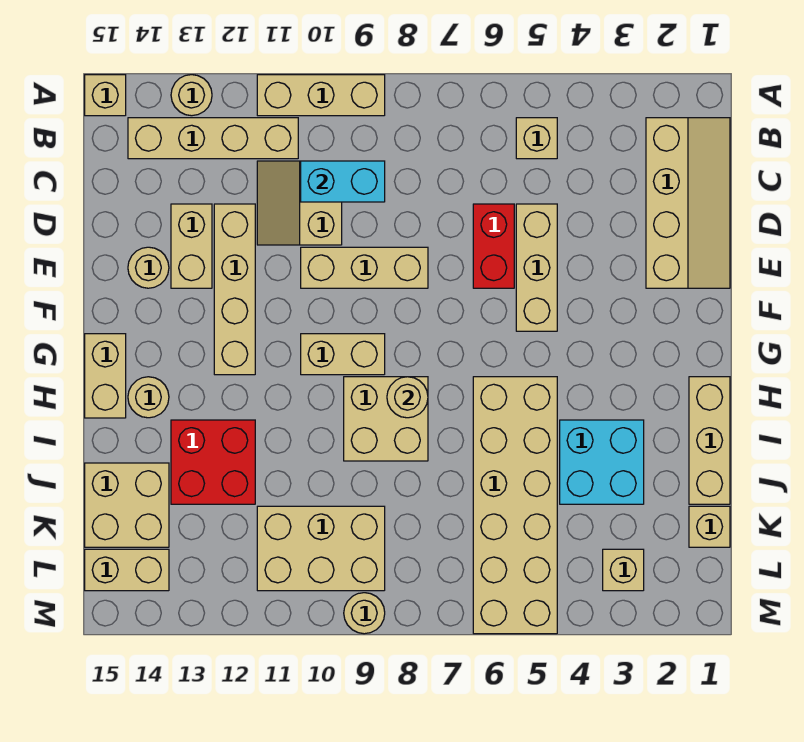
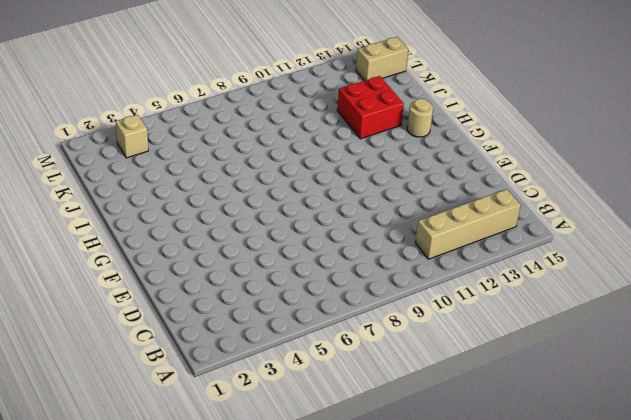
none -> tan brick A9:A11 level 1
none -> tan round brick A13 level 1
none -> tan brick A15 level 1

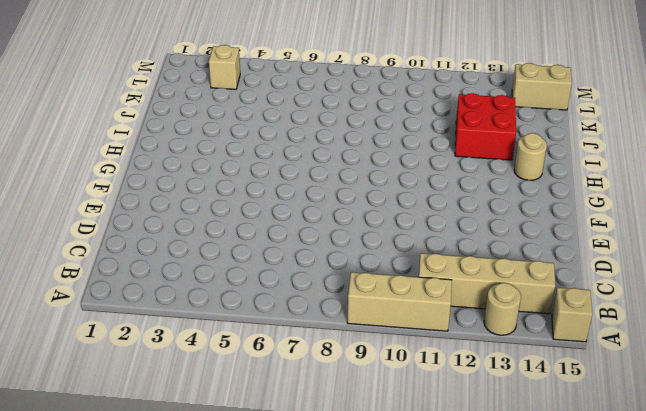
none -> tan slope B1:E2 level 1 top 2
none -> tan brick B5 level 1
none -> tan slope C10:D11 level 1 top 10

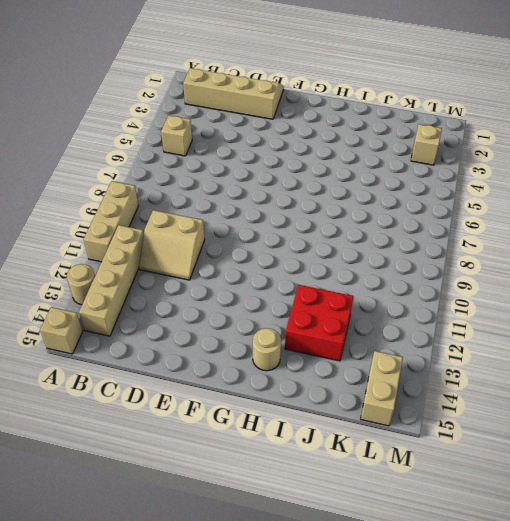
none -> tan brick D5:F5 level 1
none -> red brick D6:E6 level 1
none -> tan brick D12:G12 level 1

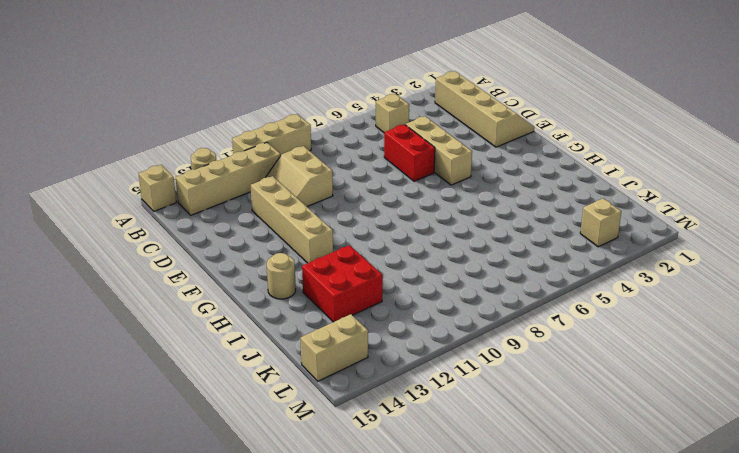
none -> tan brick D13:E13 level 1
none -> tan brick E8:E10 level 1
none -> tan round brick E14 level 1

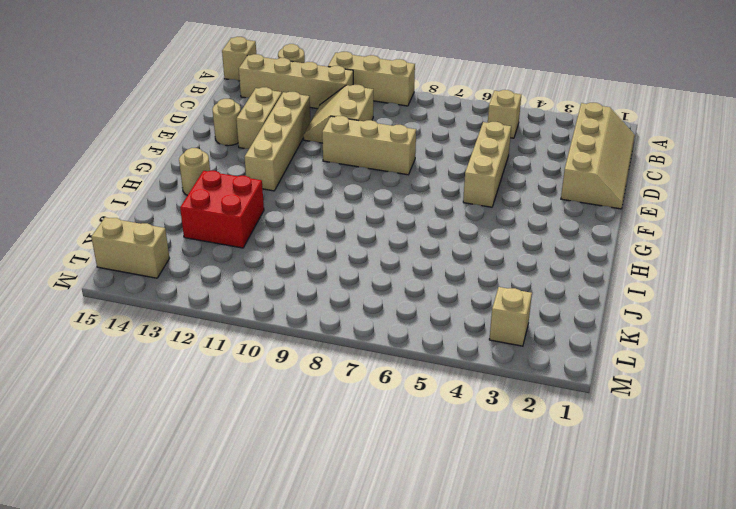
none -> red brick D6:E6 level 1
none -> tan brick G9:G10 level 1
none -> tan brick G15:H15 level 1

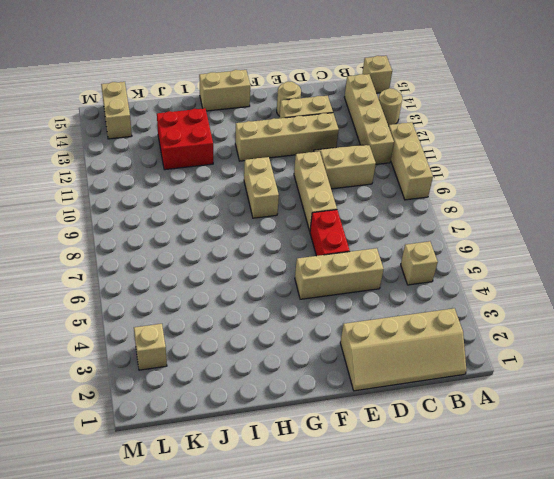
red brick E6:E7 level 1 -> red brick D6:E6 level 1
none -> tan brick H1:J1 level 1
none -> tan brick H5:M6 level 1
none -> tan brick H8:I9 level 1

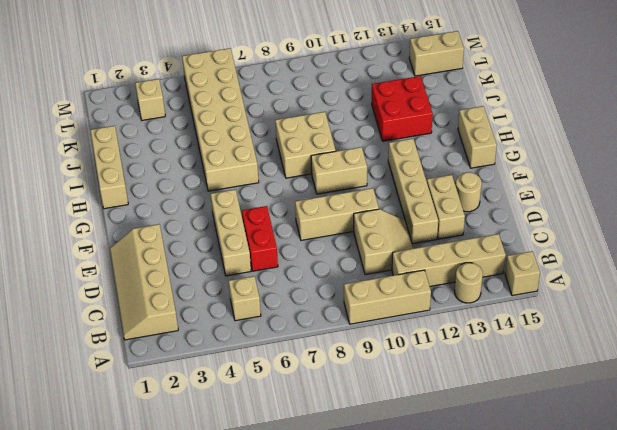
none -> tan round brick H14 level 1
none -> cyan brick I3:J4 level 1
none -> tan brick J14:K15 level 1

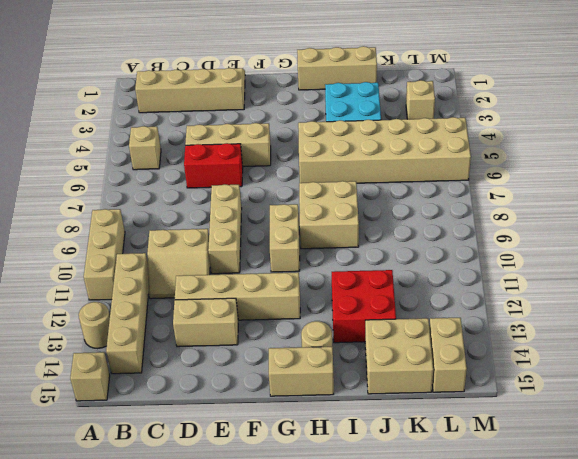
none -> tan round brick E14 level 1
none -> tan brick K1 level 1
none -> tan brick K9:L11 level 1

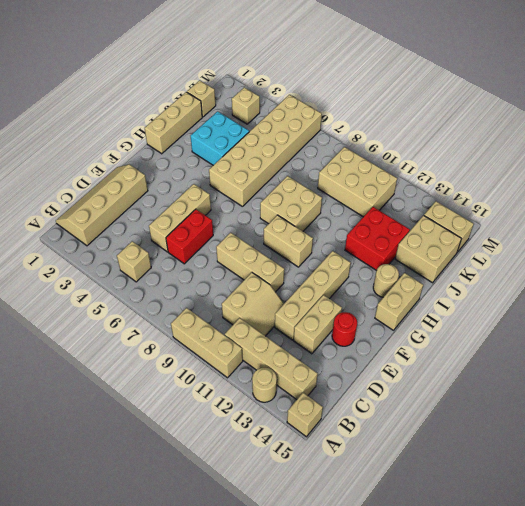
red round brick E14 level 1 -> tan round brick E14 level 1
none -> tan round brick M9 level 1
none -> cyan brick C9:C10 level 2
none -> tan round brick H8 level 2

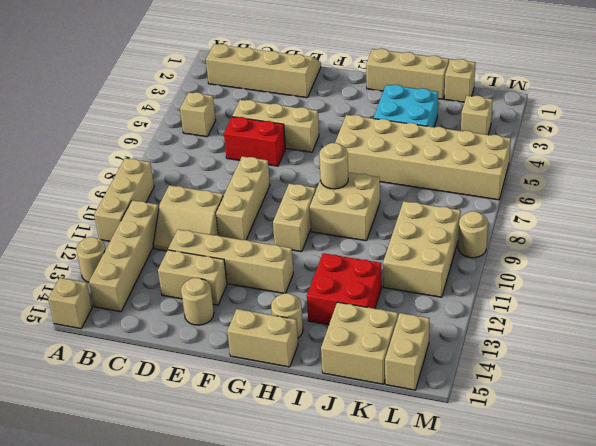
none -> cyan brick C9:C10 level 2

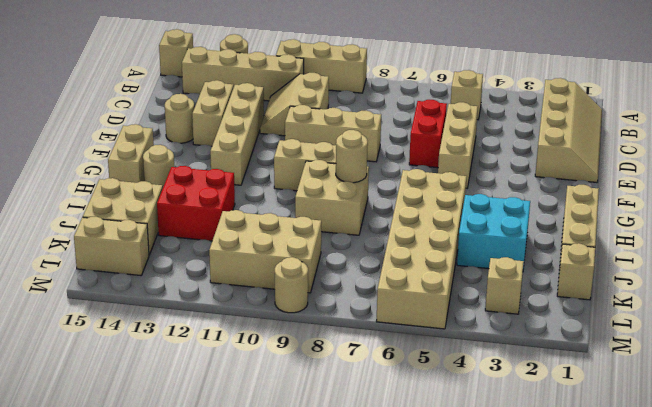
none -> cyan brick C9:C10 level 2

